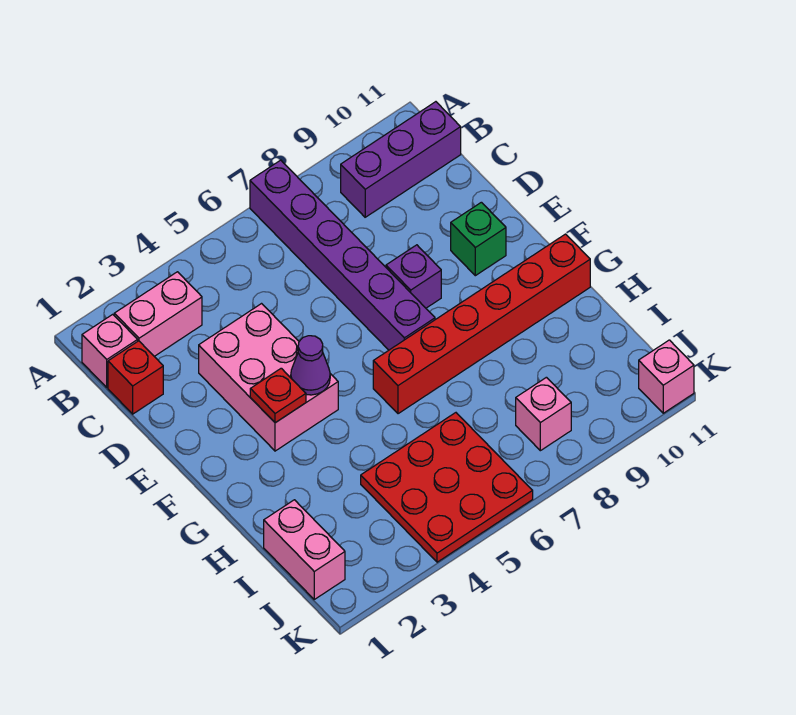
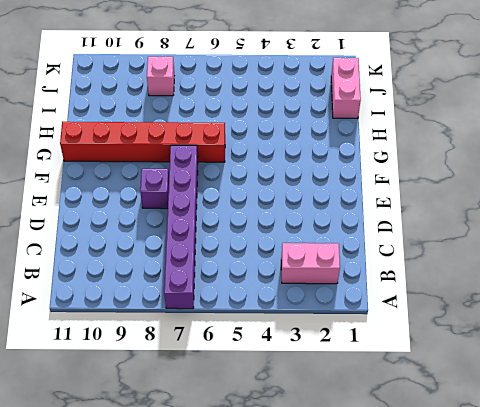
none -> pink brick B1 level 1
none -> purple brick B9:B11 level 1
none -> red brick C1 level 1

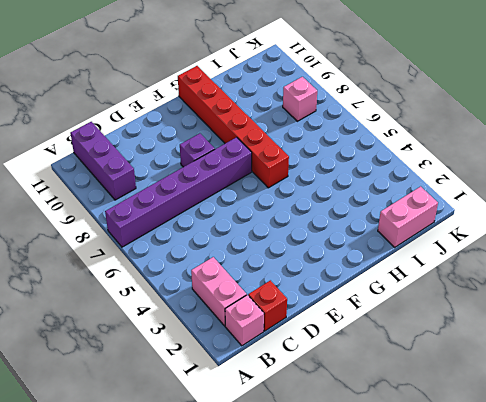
none -> pink brick D3:F4 level 1
none -> green brick E10 level 1
none -> red plate I4:K6 level 1

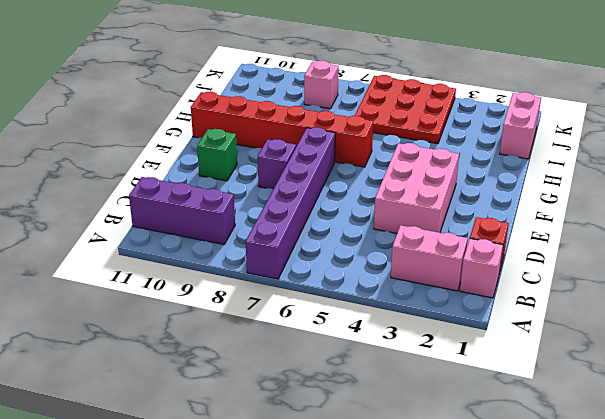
none -> pink brick K11 level 1
none -> red plate F3 level 2
none -> purple cone F4 level 2

